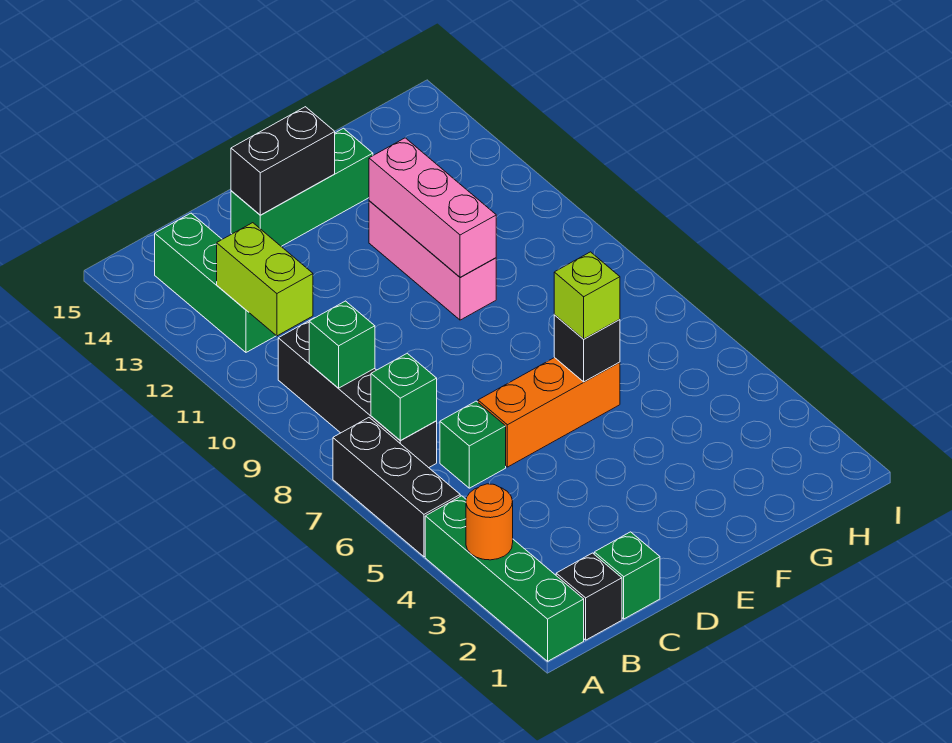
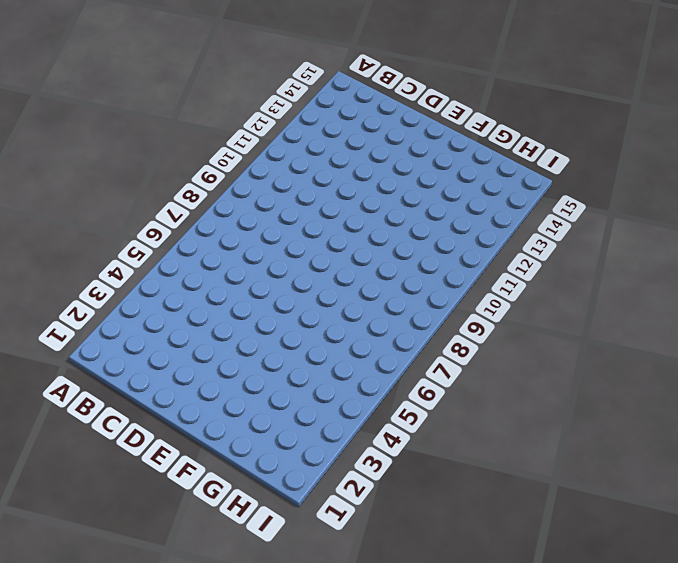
none -> green brick A1:A4 level 1
none -> black brick A5:A7 level 1
none -> black brick B1 level 1

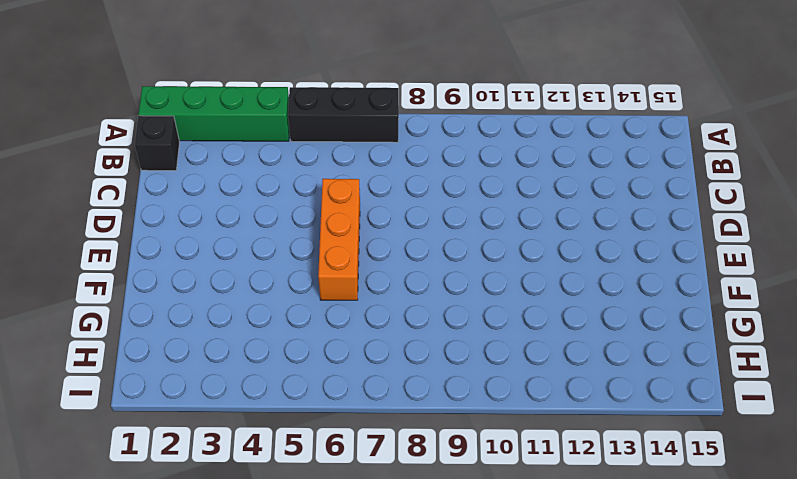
none -> black brick B7:B10 level 1
none -> green brick B12:B14 level 1
none -> green brick C1 level 1

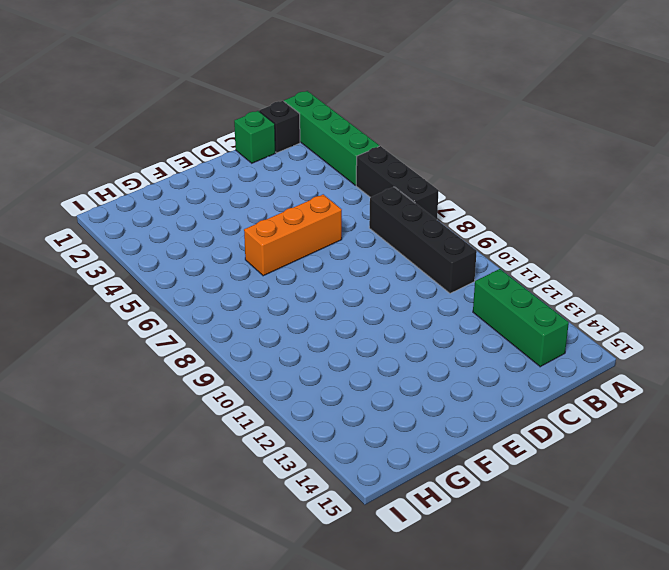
none -> green brick C6 level 1
none -> green brick D14:F14 level 1
none -> pink brick F10:F12 level 1

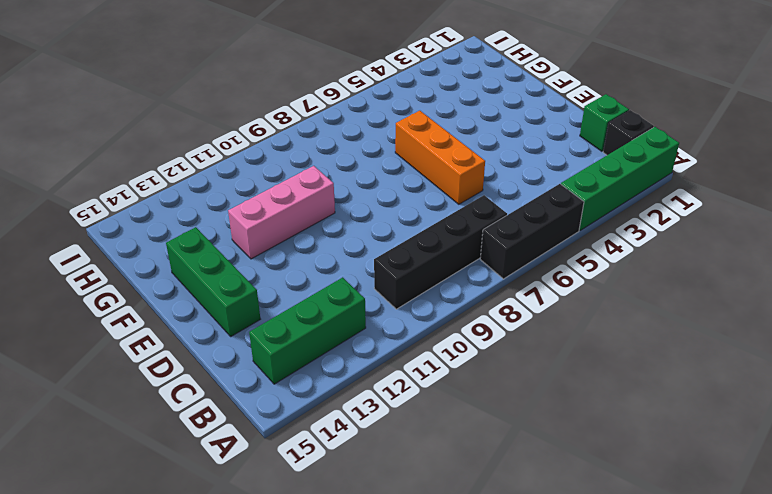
none -> green brick C6 level 1
none -> orange round brick A3 level 2
none -> green brick B7 level 2

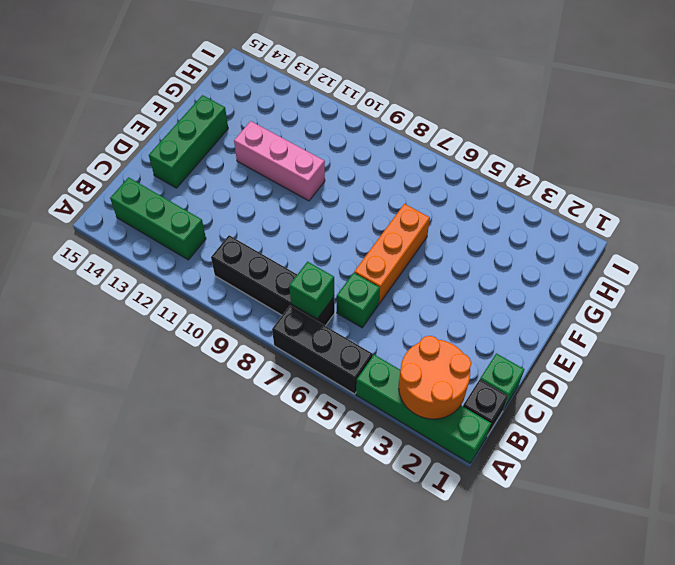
orange round brick A2:B3 level 2 -> orange round brick A3 level 2
none -> green brick B9 level 2
none -> lime brick B11:B12 level 2
none -> black brick D14:E14 level 2

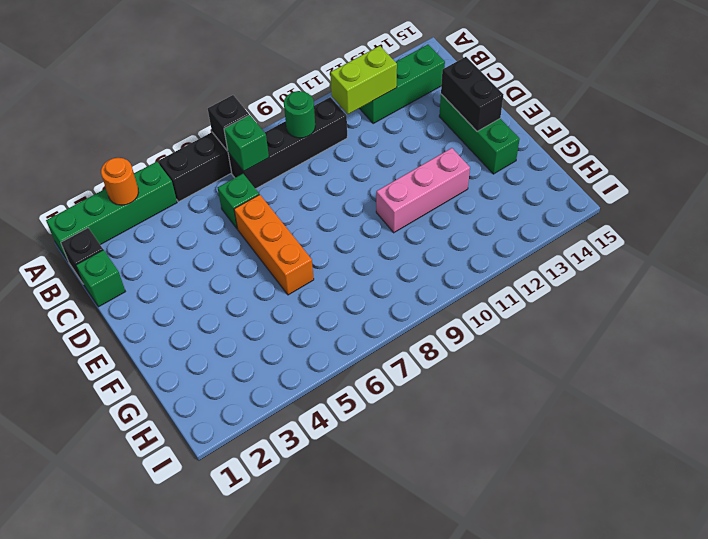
black brick A7 level 2 -> black brick F6 level 2
green round brick B9 level 2 -> green brick B9 level 2
none -> pink brick F10:F12 level 2
none -> lime brick F6 level 3

